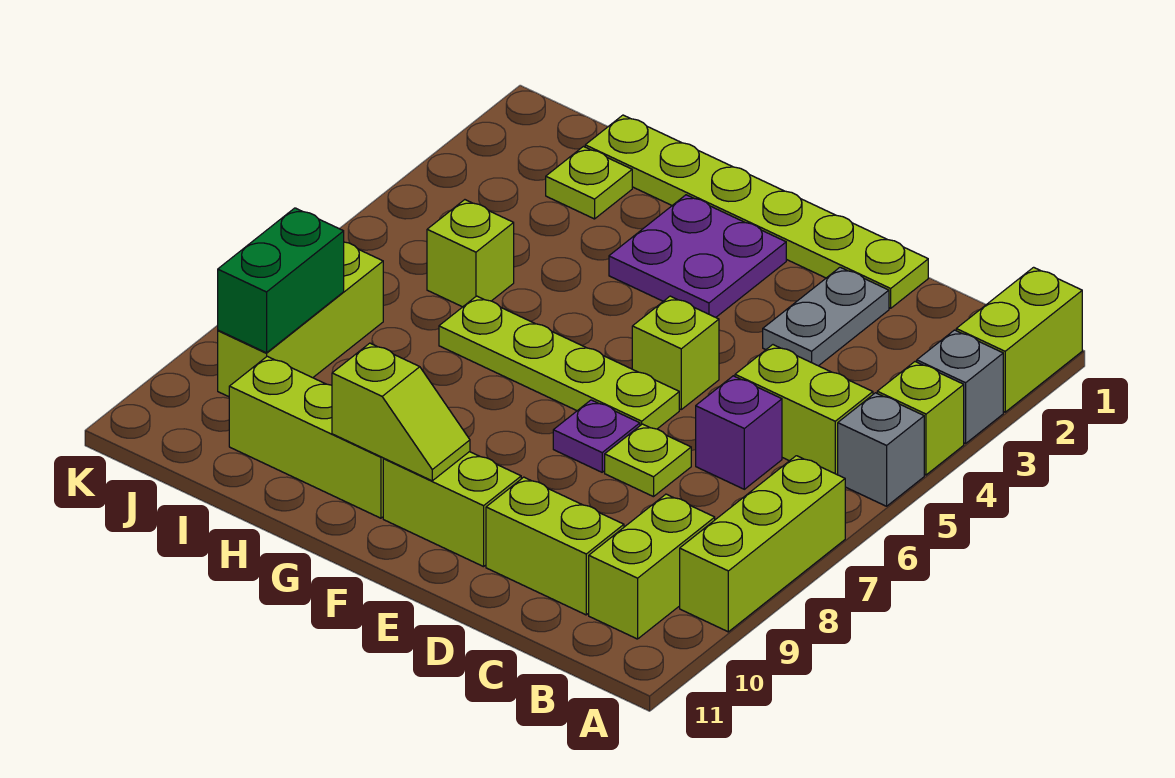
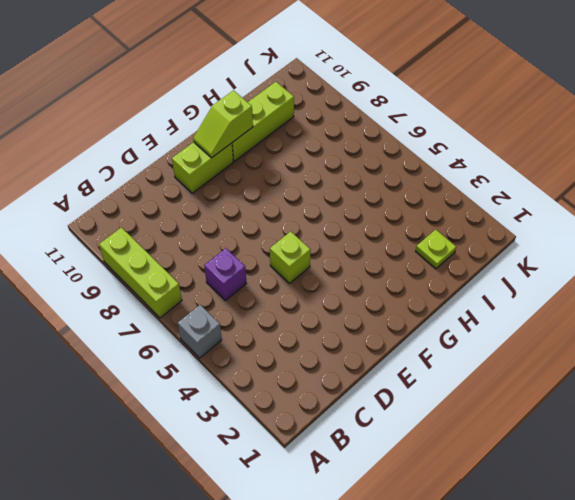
none -> lime brick A1:A2 level 1
none -> grey brick A3 level 1
none -> lime brick A4 level 1

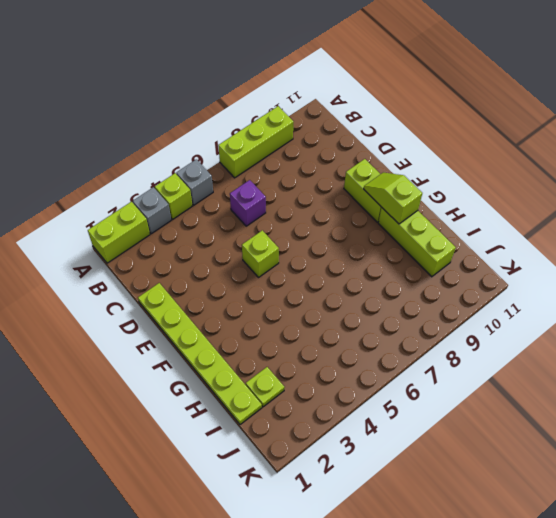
none -> lime brick B5:C5 level 1
none -> lime brick B9:B10 level 1
none -> lime brick C10:D10 level 1

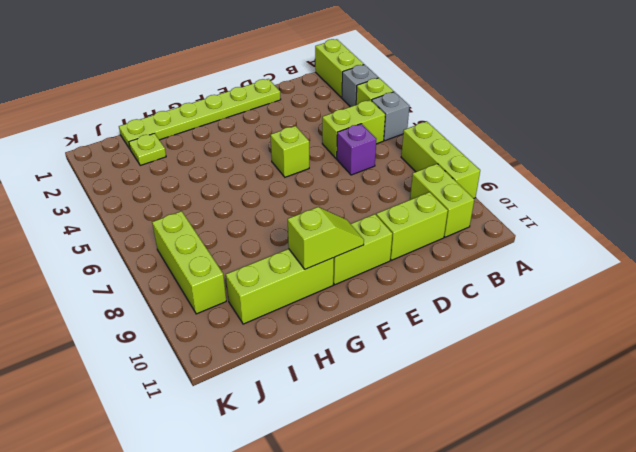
none -> grey plate D2:D3 level 1
none -> lime plate D7 level 1
none -> lime plate E6:H6 level 1

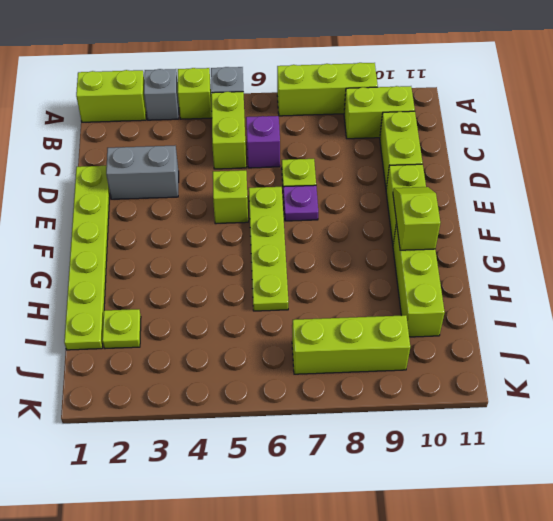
grey brick D2:D3 level 1 -> grey plate D2:D3 level 1
none -> purple plate F2:G3 level 1
none -> lime brick I5 level 1
none -> green brick J8:J9 level 2

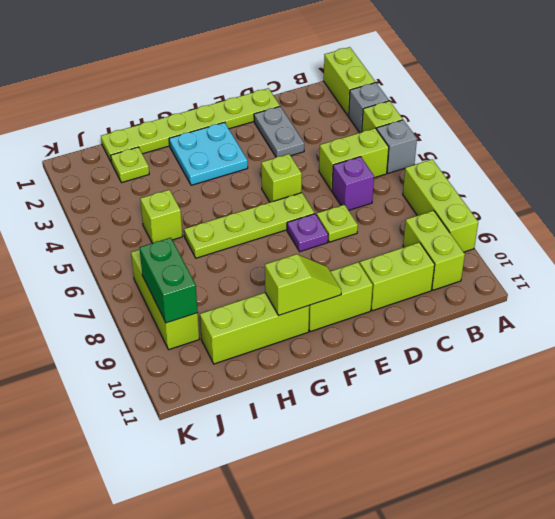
cyan plate F2:G3 level 1 -> purple plate F2:G3 level 1

